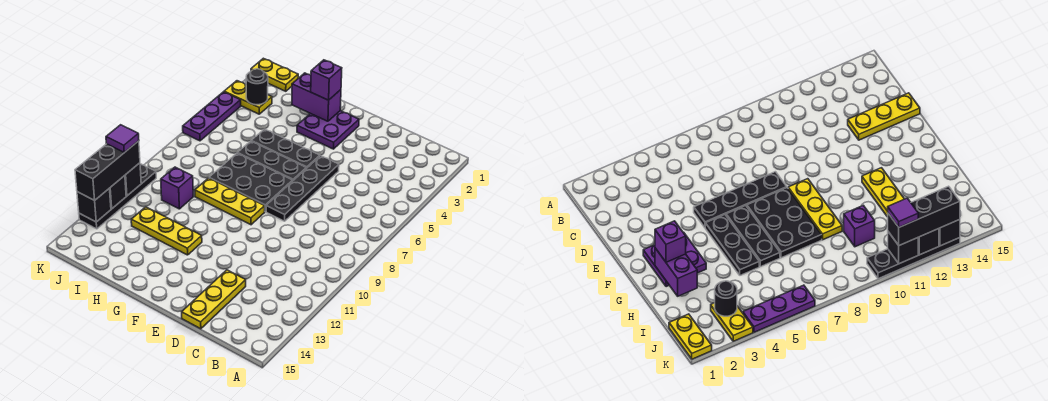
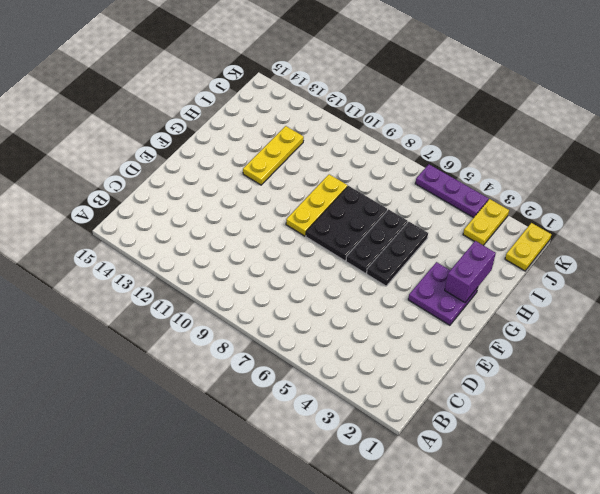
none -> yellow plate D13:D15 level 1
none -> black plate E5:E8 level 1
none -> purple brick I10 level 1

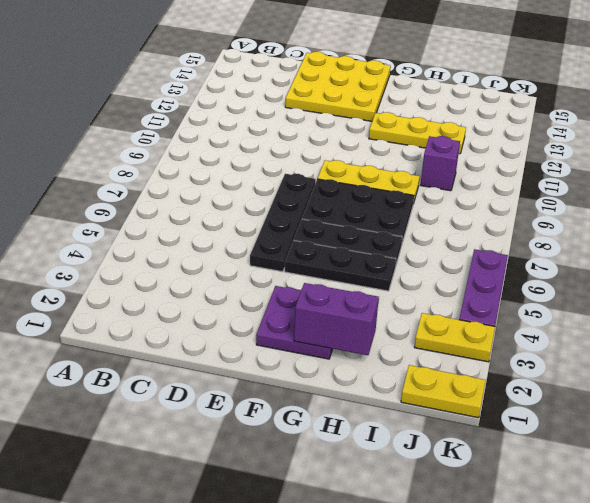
yellow plate D13:F15 level 1 -> yellow plate D13:D15 level 1
none -> black plate K10:K13 level 1
none -> black round brick J3 level 2
none -> black brick K11 level 2

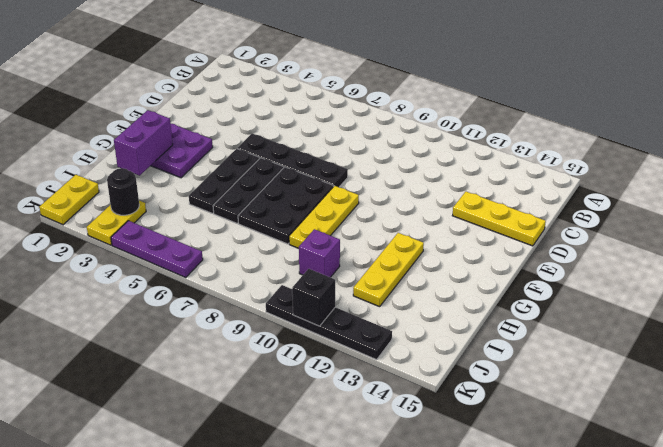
none -> black brick K12 level 2
none -> black brick K13 level 2
none -> purple brick G2 level 3

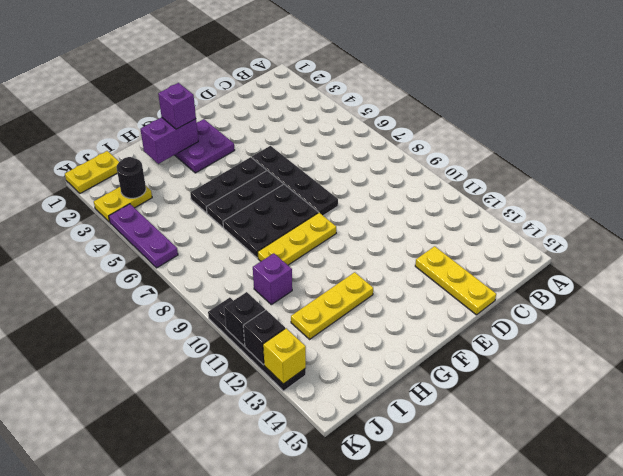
yellow brick K13 level 2 -> black brick K13 level 2
none -> black brick K11:K13 level 3
none -> purple tile K11 level 4

